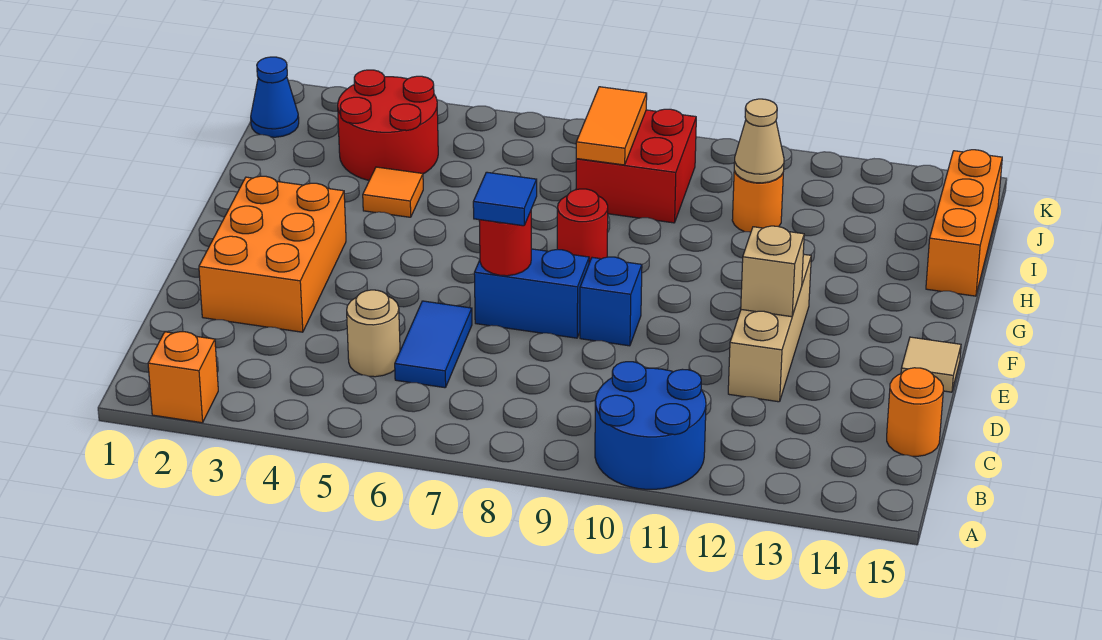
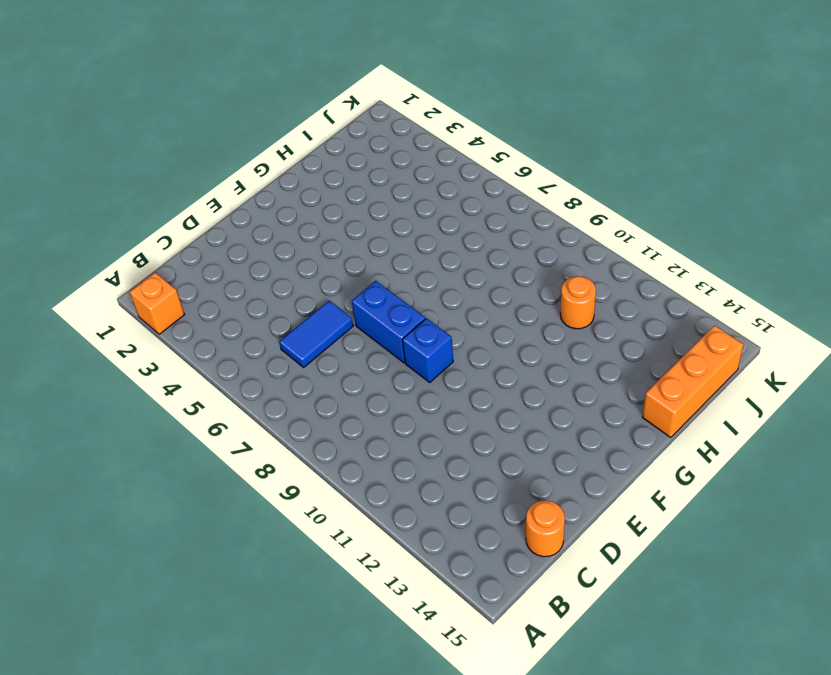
none -> blue round brick A10:B11 level 1
none -> tan round brick C5 level 1
none -> orange brick D2:F3 level 1

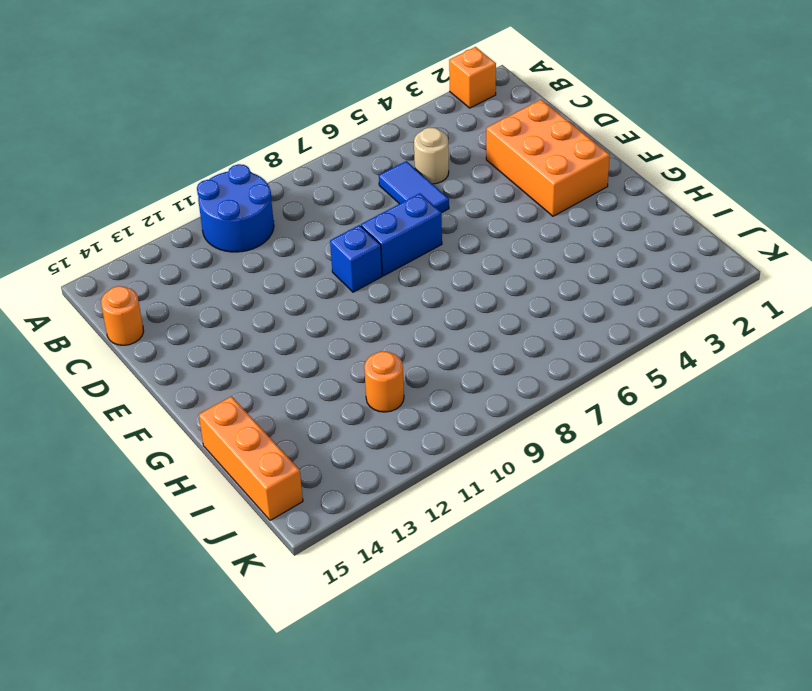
none -> tan brick D12:F12 level 1
none -> tan tile E15 level 1
none -> red round brick G8 level 1

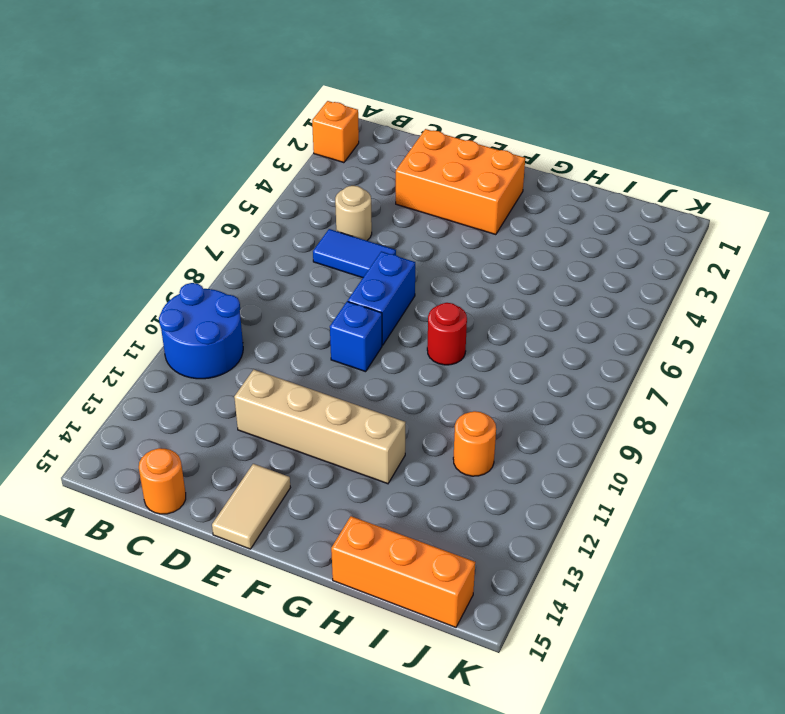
tan brick D12:G12 level 1 -> tan brick D12:F12 level 1
tan tile E14:E15 level 1 -> tan tile E15 level 1
none -> orange tile H4 level 1
none -> red round brick I3:J4 level 1
none -> red brick I8:J9 level 1

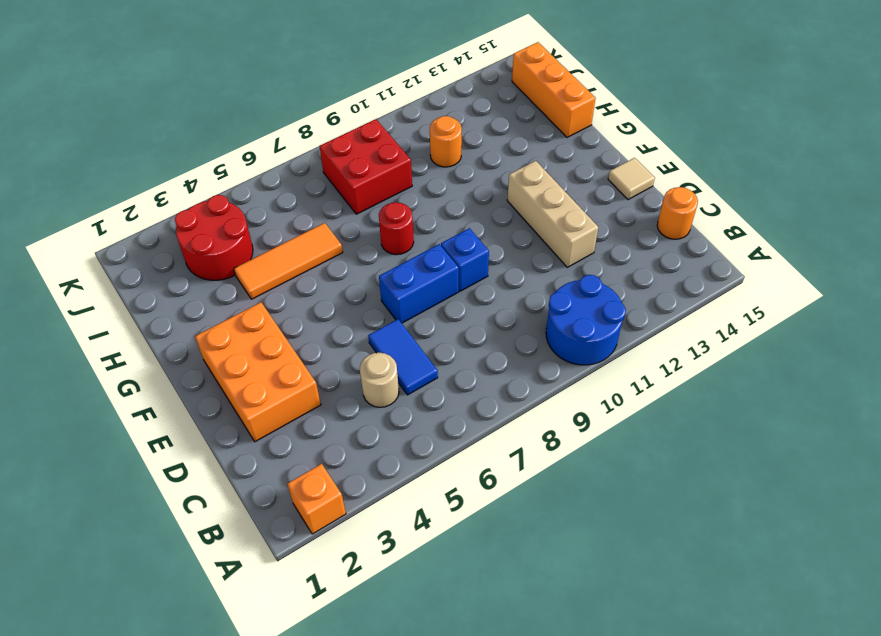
orange tile H4:H6 level 1 -> orange tile H4 level 1
none -> blue cone J1 level 1
none -> red round brick E7 level 2
none -> tan brick E12 level 2

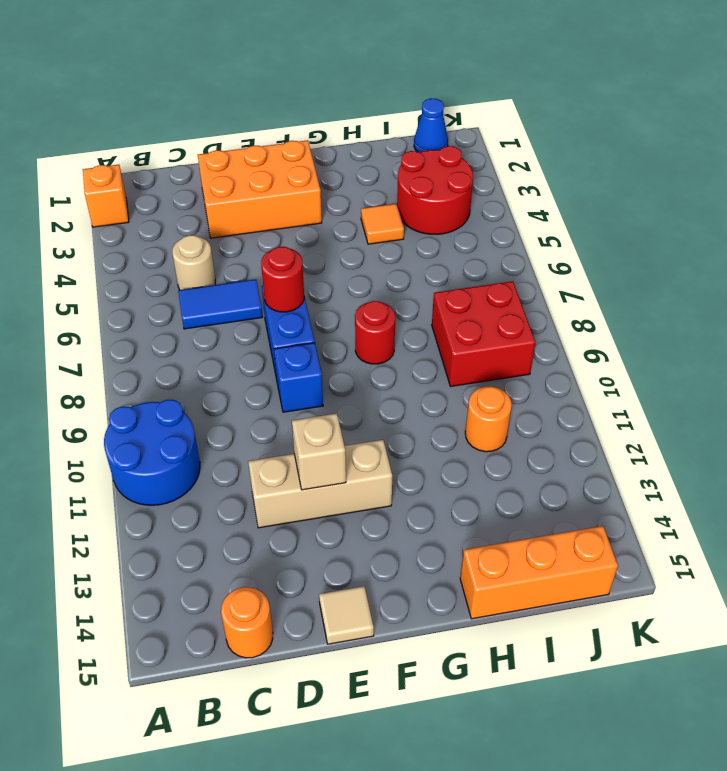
none -> orange tile I8:J8 level 2
none -> tan cone I11 level 2
none -> blue tile E7 level 3

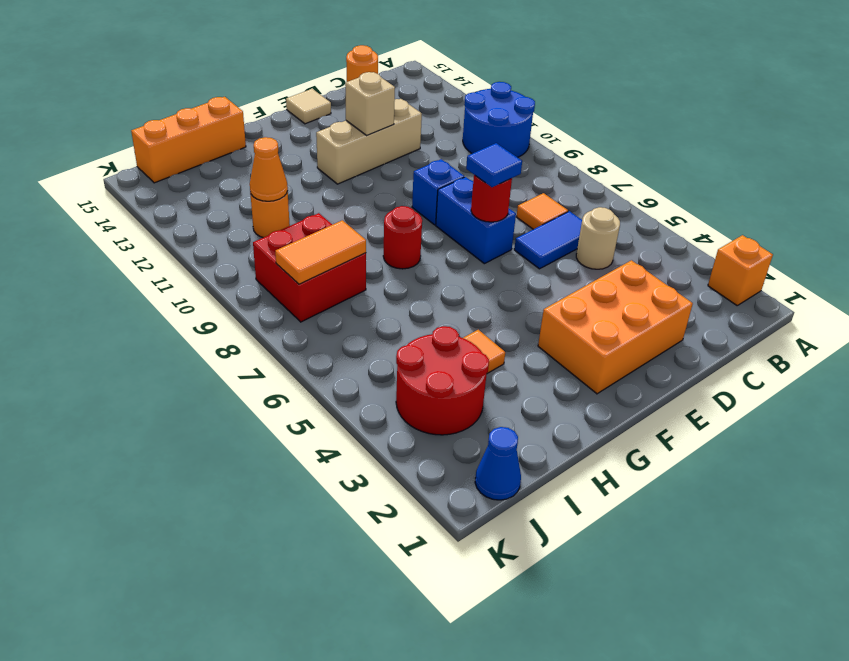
orange tile C7 level 1 -> none
orange cone I11 level 2 -> tan cone I11 level 2

